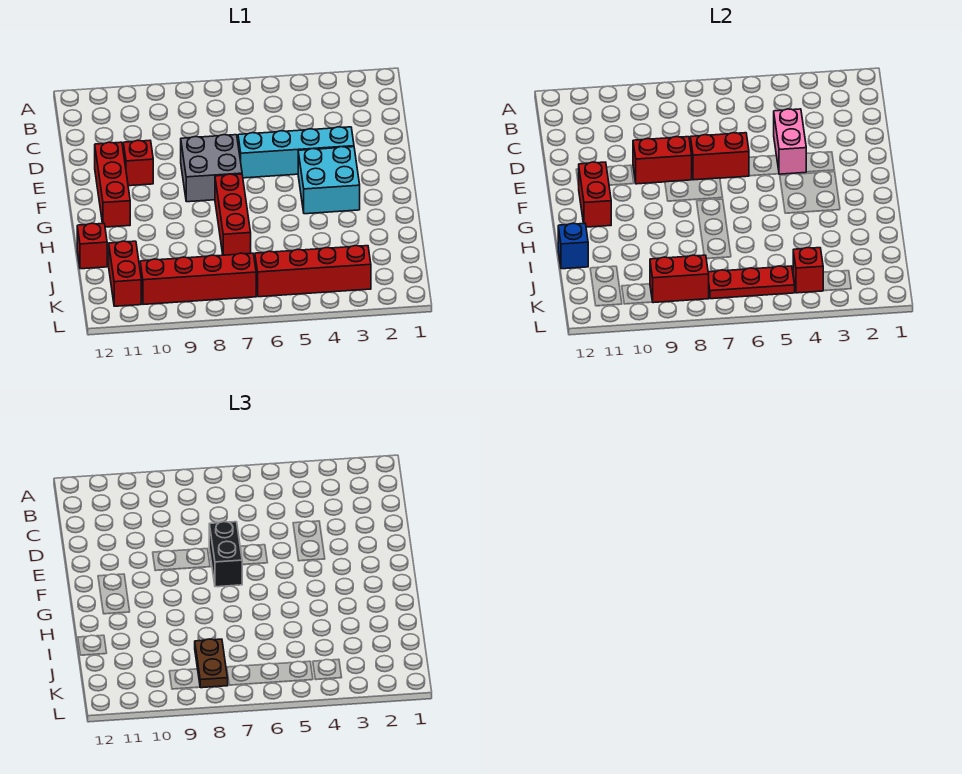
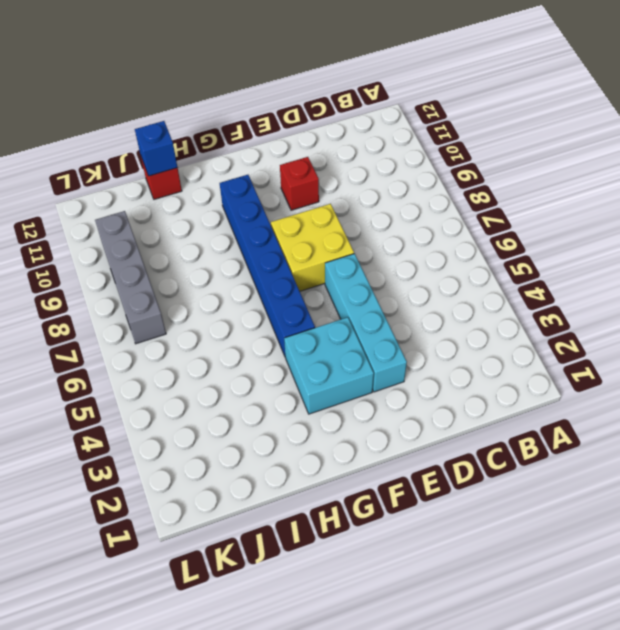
yellow brick E7:F8 level 1 -> grey brick E7:F8 level 1
blue brick G5:G10 level 1 -> red brick G7:I7 level 1
grey brick K7:K10 level 1 -> red brick K7:K10 level 1
none -> red brick E11:G11 level 1
none -> red brick J11:K11 level 1
none -> red brick K3:K6 level 1

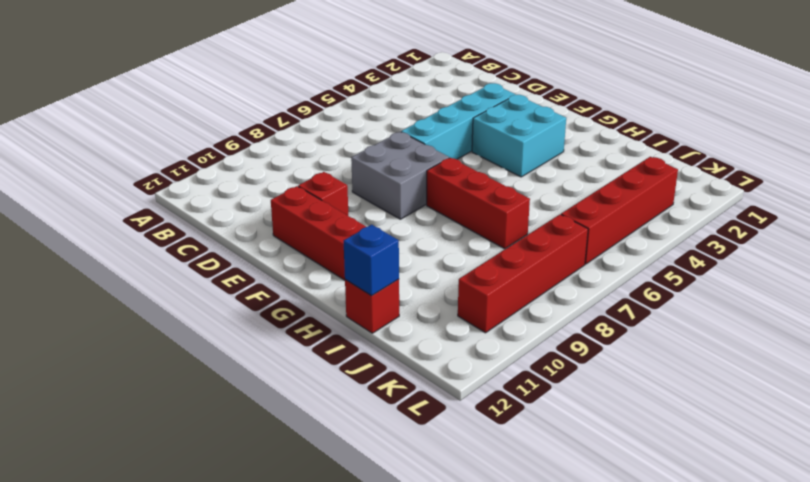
none -> red brick J11:K11 level 1
none -> pink brick D4:E4 level 2
none -> red brick E6:E7 level 2

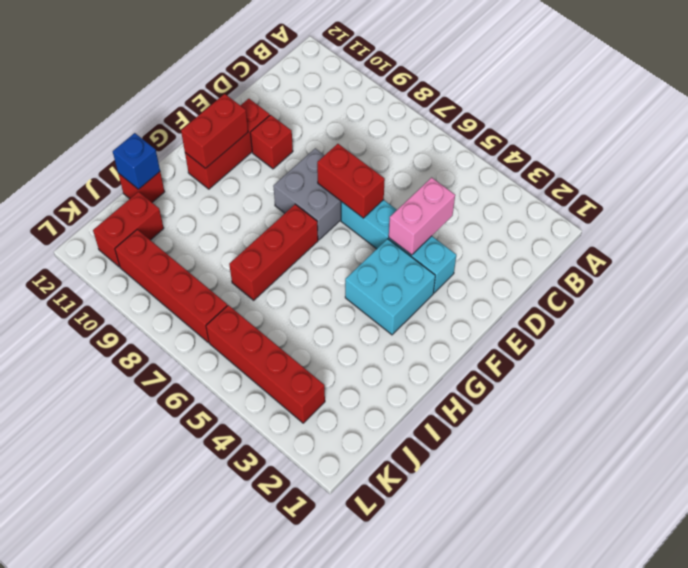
none -> red brick E8:E9 level 2
none -> red brick K4 level 2
none -> red plate K5:K7 level 2

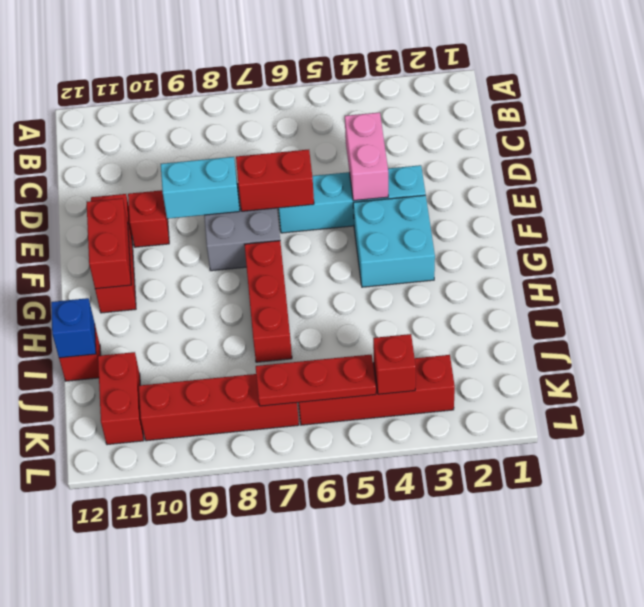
cyan brick E8:E9 level 2 -> red brick E8:E9 level 2
none -> red brick K8:K9 level 2
none -> black brick E7:F7 level 3
none -> brown plate J8:K8 level 3

